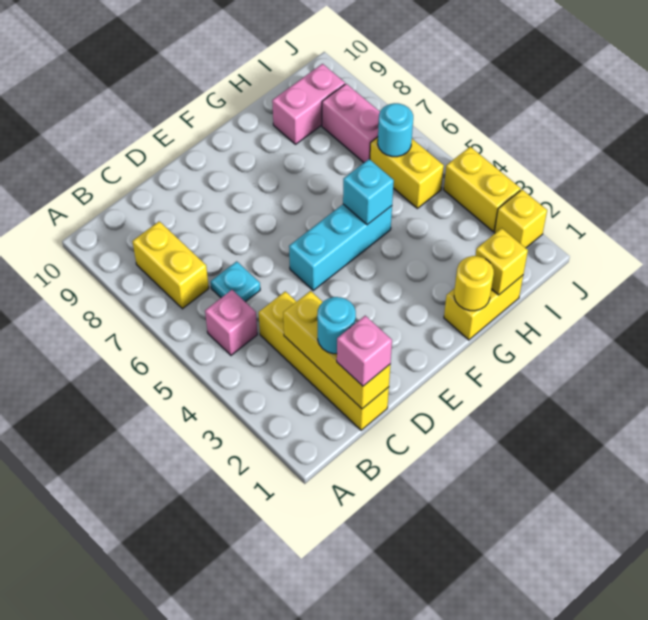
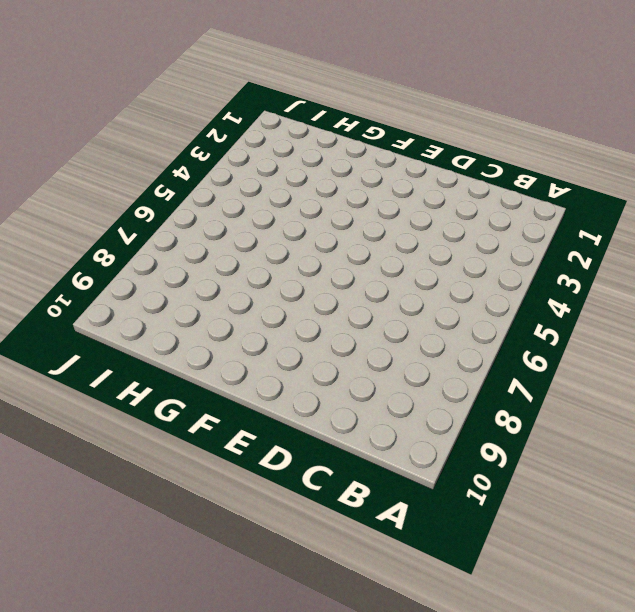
none -> pink brick B5 level 1
none -> yellow brick B7:B8 level 1
none -> yellow brick C1:C4 level 1

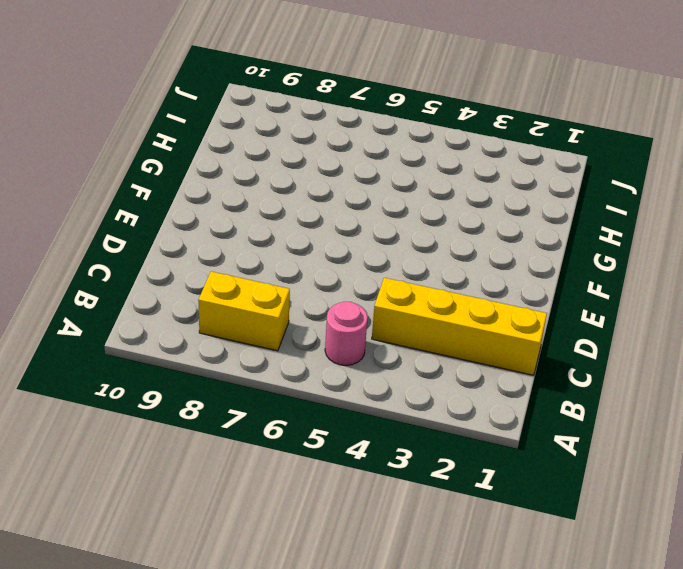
pink round brick B5 level 1 -> pink brick B5 level 1
none -> cyan plate C6 level 1
none -> cyan brick E5:G5 level 1
none -> yellow brick G1:H1 level 1

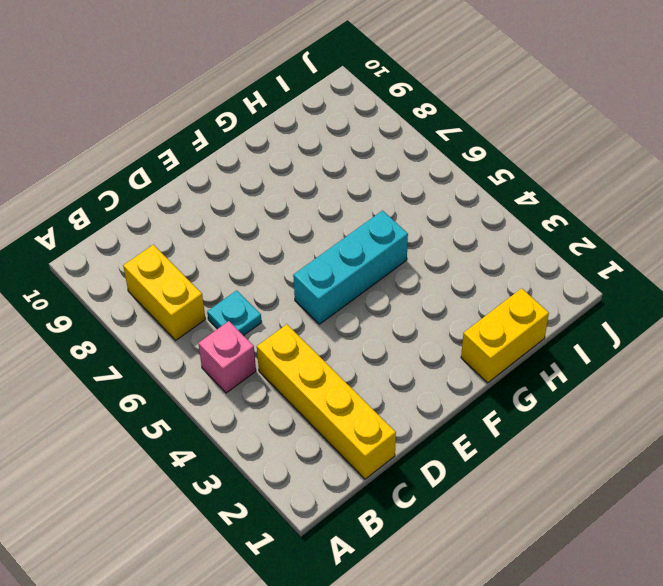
none -> pink brick H9:I9 level 1
none -> yellow brick I5:I6 level 1
none -> pink brick I7:I8 level 1

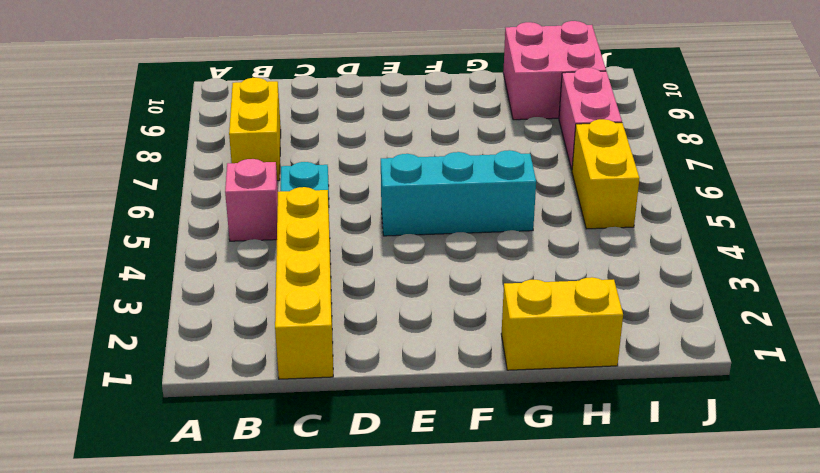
pink brick H9:I10 level 1 -> pink brick H9:I9 level 1
none -> yellow brick J2 level 1
none -> yellow brick J3:J4 level 1
none -> yellow brick C1:C3 level 2

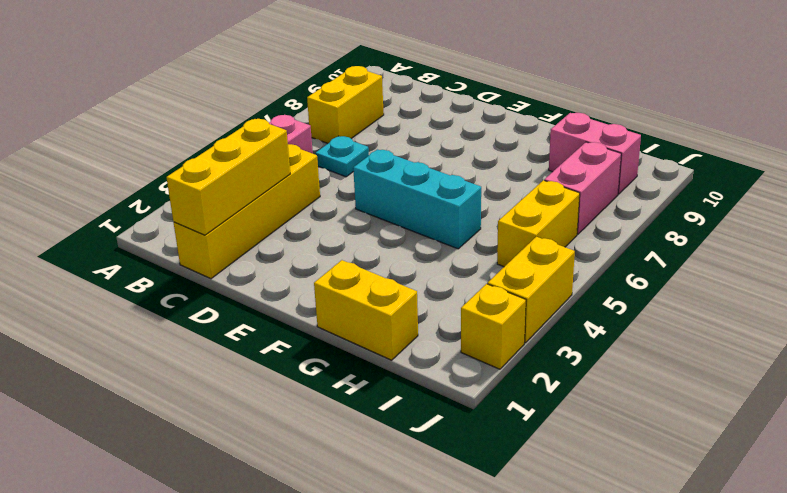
none -> yellow round brick G1 level 2
none -> cyan brick G5 level 2
none -> yellow brick H1 level 2

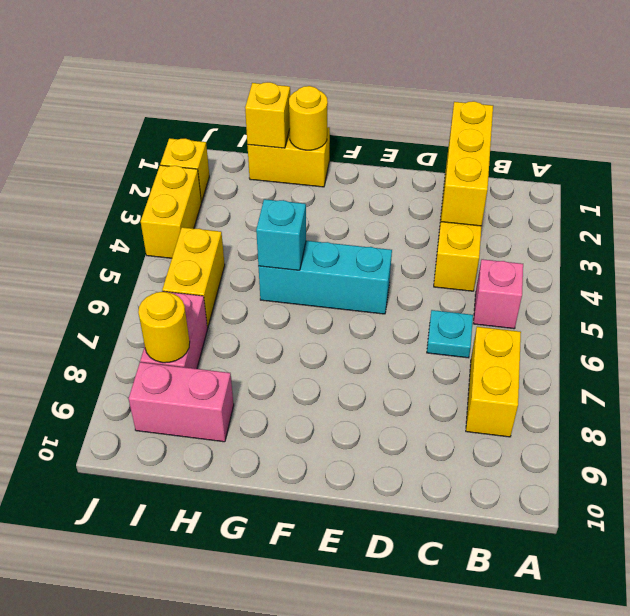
yellow round brick I8 level 2 -> none
none -> cyan round brick I6 level 2
none -> pink brick C1 level 3
none -> cyan round brick C2 level 3

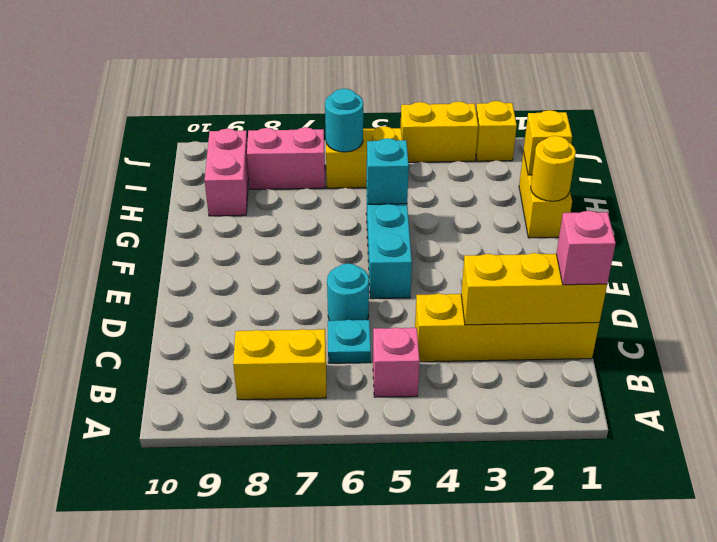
cyan round brick D6 level 1 -> cyan round brick C2 level 3

